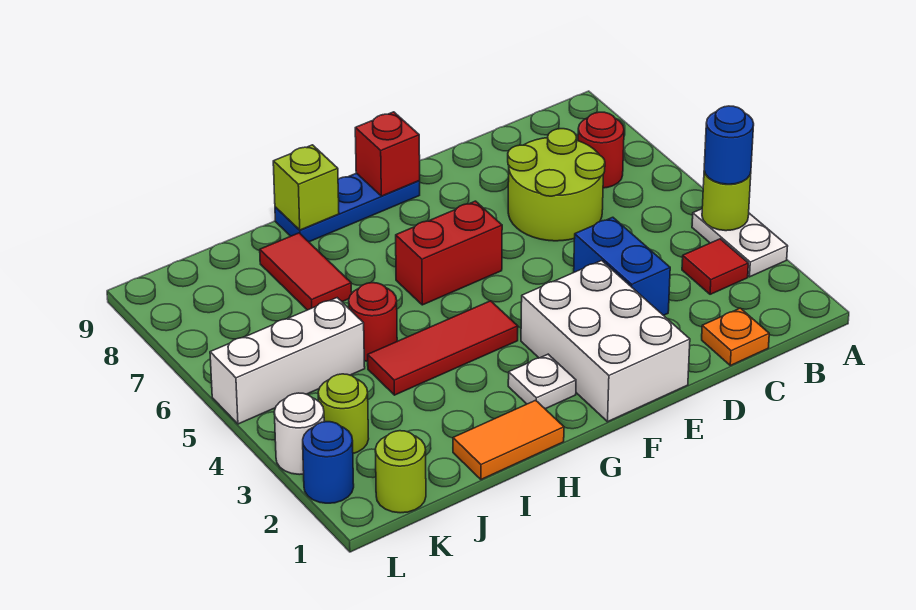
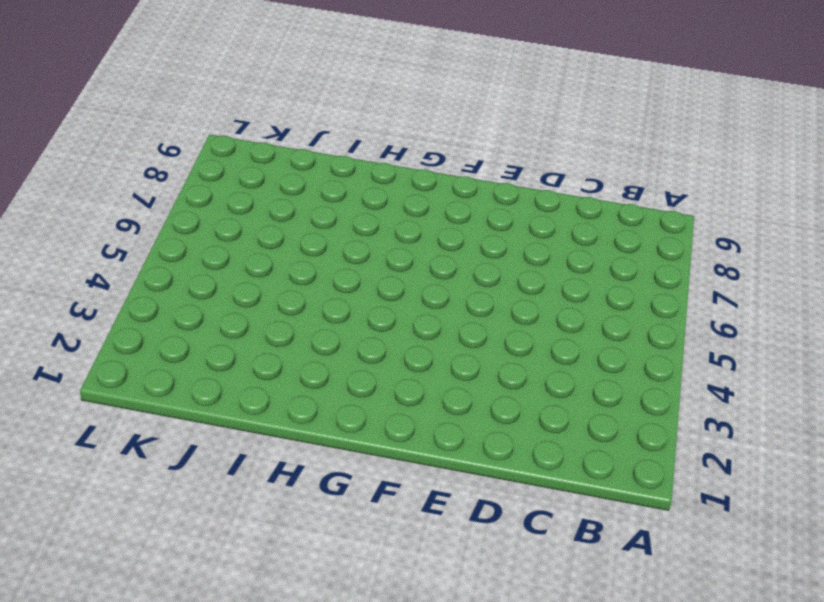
none -> white plate A3:A4 level 1
none -> red tile B3 level 1
none -> red round brick B7 level 1

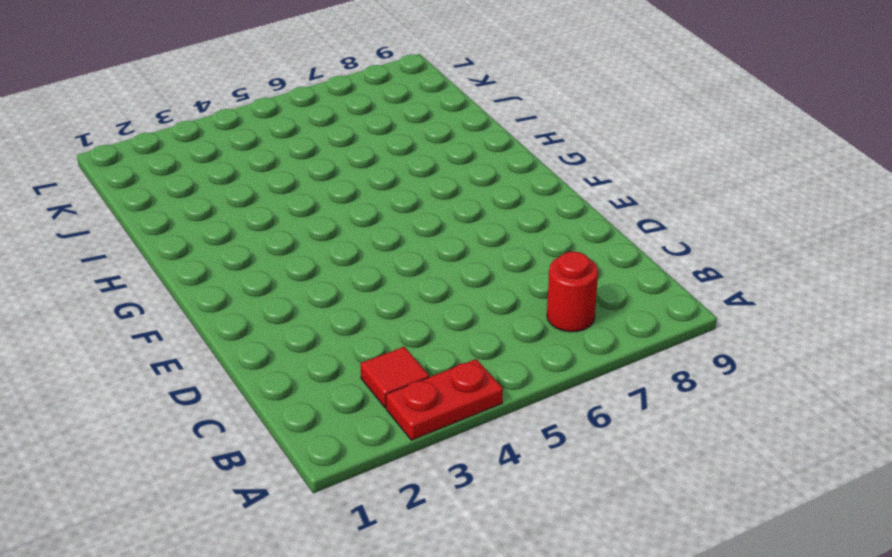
red plate A3:A4 level 1 -> white plate A3:A4 level 1
none -> orange plate C1 level 1
none -> lime round brick C6:D7 level 1
none -> blue brick D3:D4 level 1

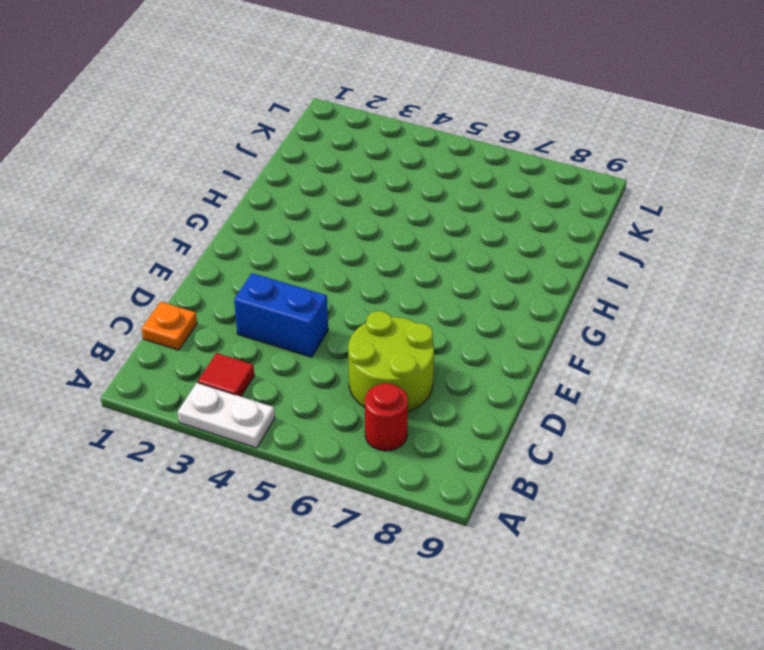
none -> white brick E1:F3 level 1
none -> red brick F6:G6 level 1
none -> blue plate F9:H9 level 1

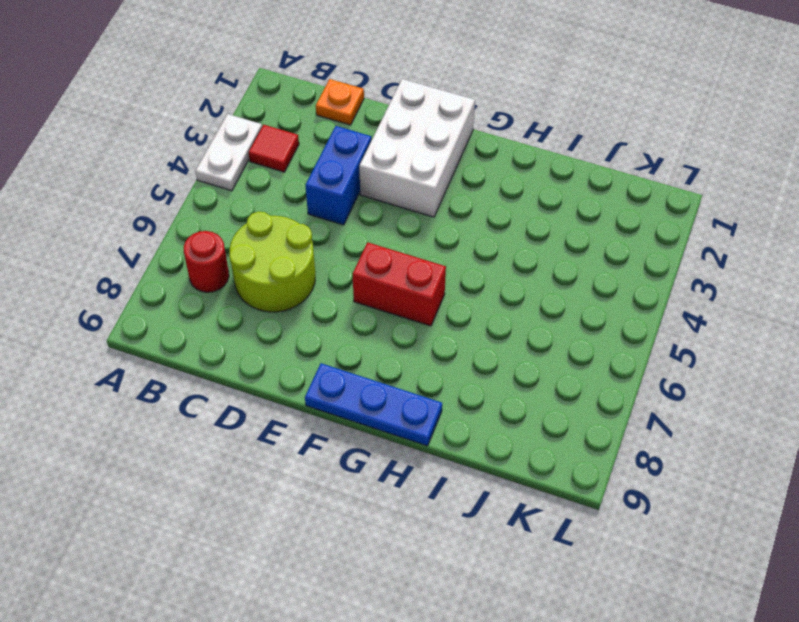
none -> white plate G2 level 1
none -> red tile G4:I4 level 1
none -> orange tile H1:I1 level 1

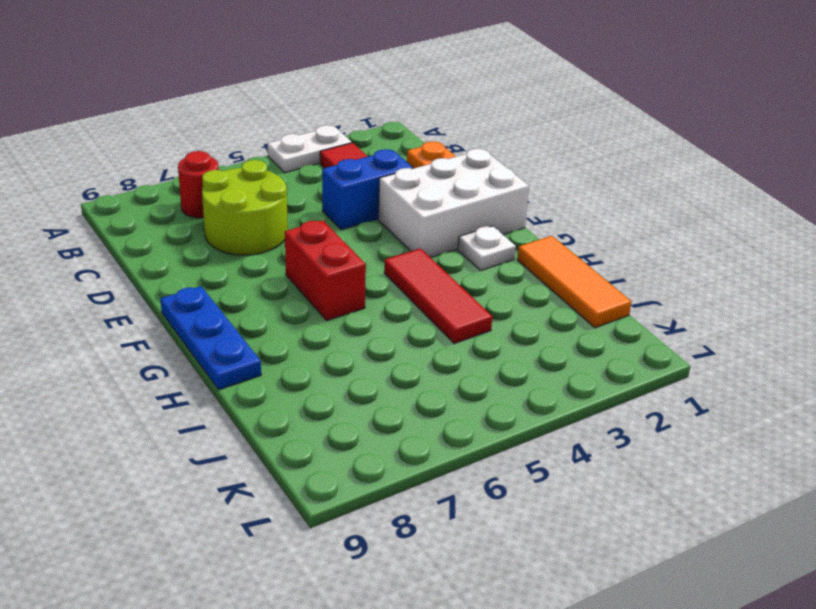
orange tile H1:J1 level 1 -> orange tile H1:I1 level 1
none -> red round brick I5 level 1
none -> red tile I7:I8 level 1
none -> white brick J5:L5 level 1

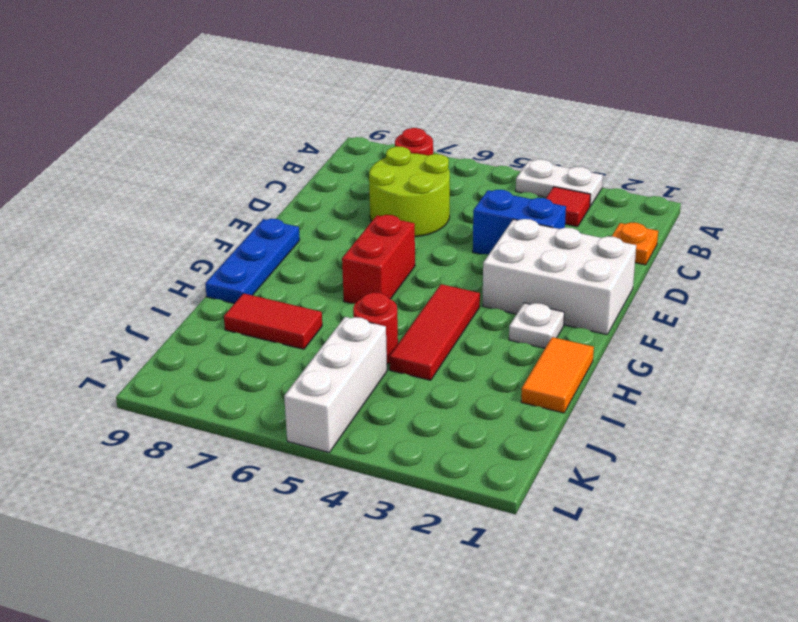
none -> lime round brick K1 level 1
none -> lime round brick K3 level 1
none -> blue round brick L2 level 1

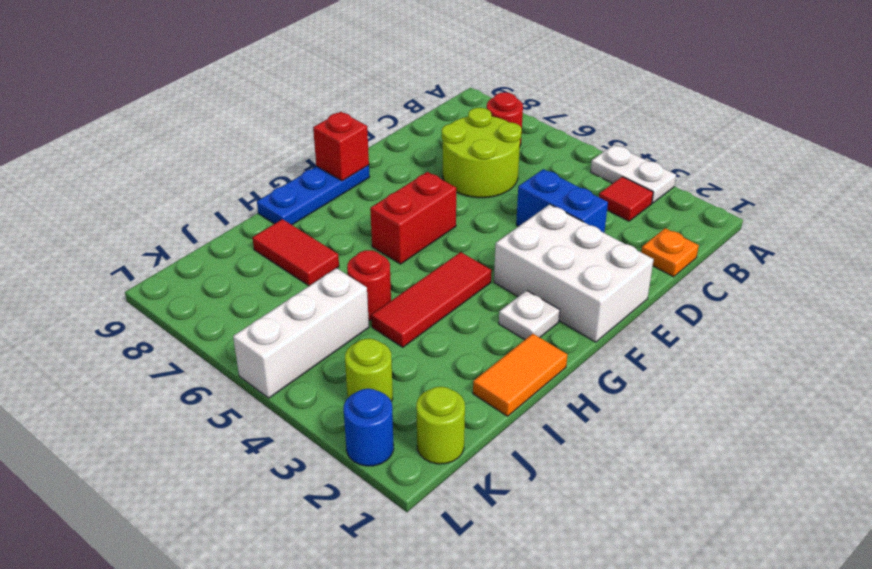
none -> white round brick L3 level 1
none -> lime round brick A4 level 2
none -> lime brick H9 level 2

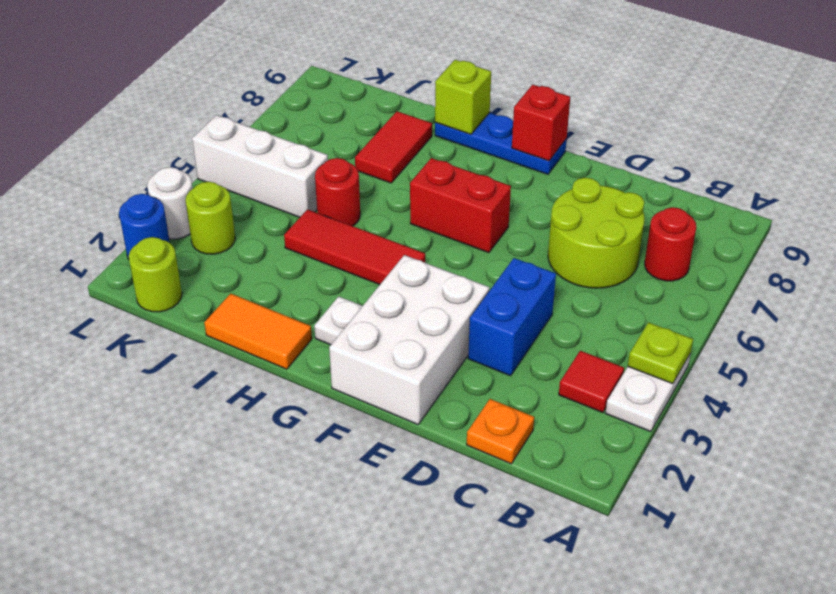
lime plate A4 level 2 -> lime round brick A4 level 2
none -> blue round brick A4 level 3

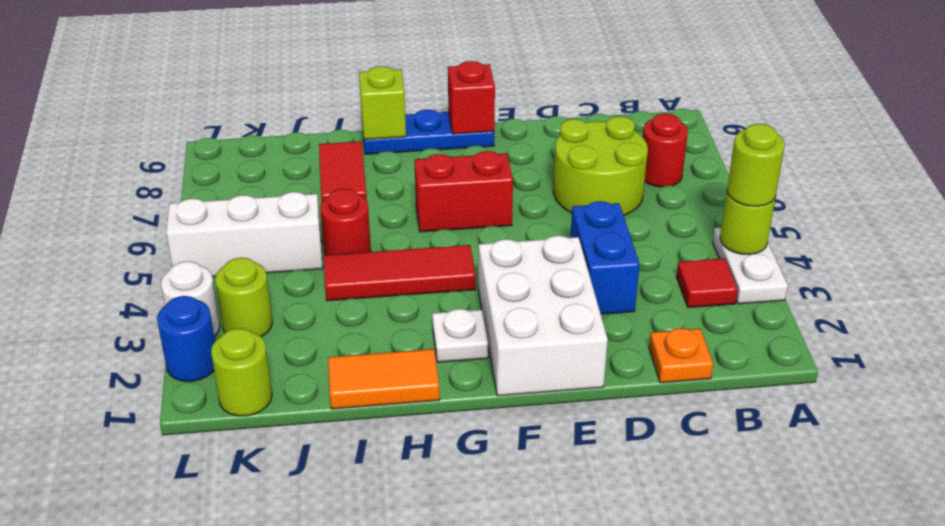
lime round brick A4 level 3 -> blue round brick A4 level 3

